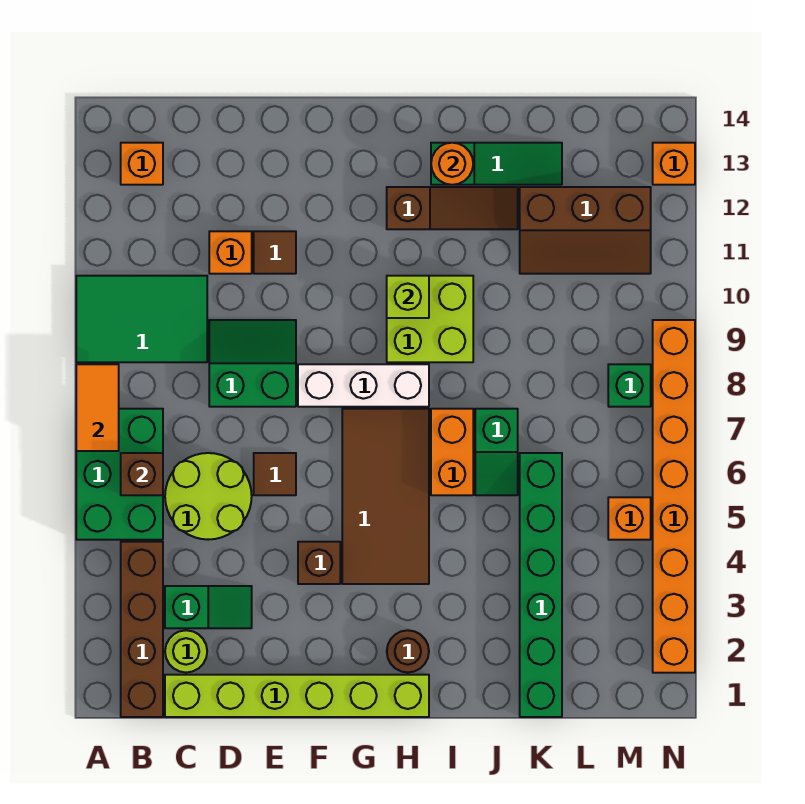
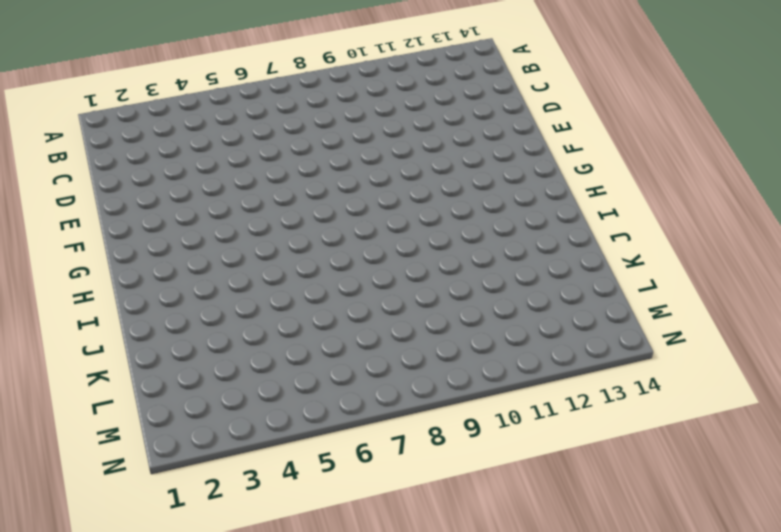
none -> green brick A5:B7 level 1
none -> green tile A9:C10 level 1
none -> brown brick B1:B4 level 1
none -> orange brick B13 level 1

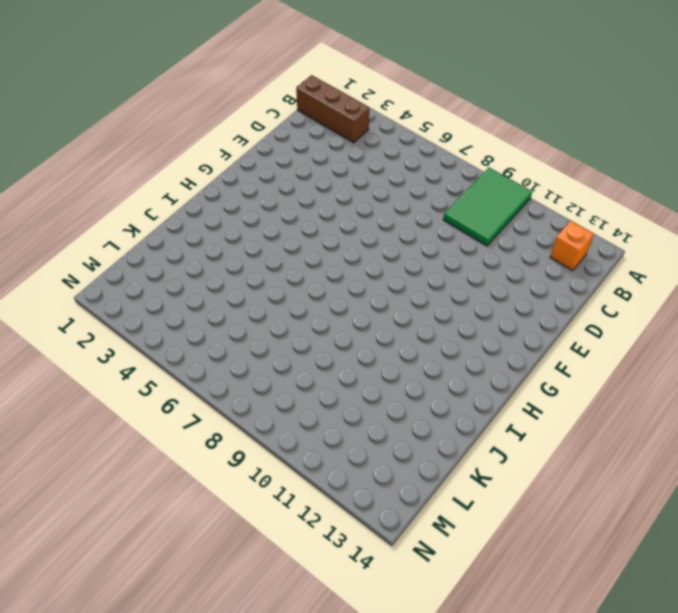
brown brick B1:B3 level 1 -> brown brick B1:B4 level 1
none -> green brick A5:B7 level 1
none -> lime brick C1:H1 level 1
none -> lime round brick C2 level 1
none -> green slope C3:D3 level 1 top C

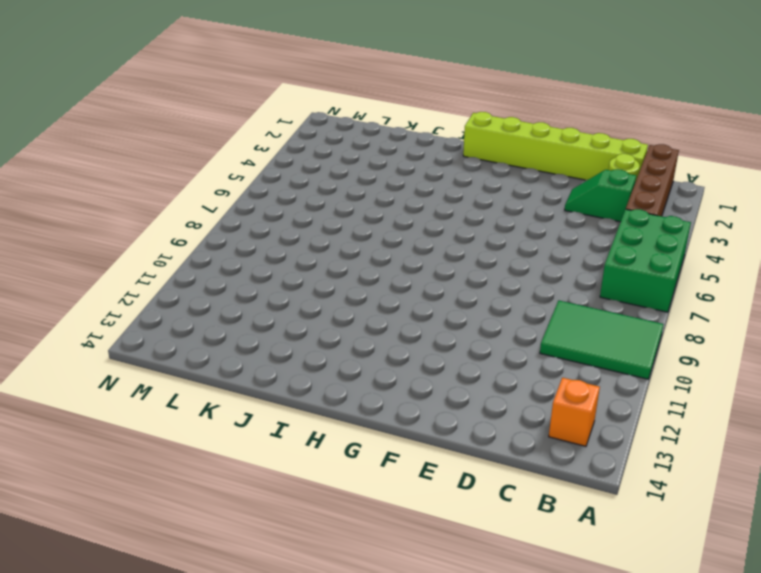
none -> lime round brick C5:D6 level 1
none -> green slope D8:E9 level 1 top 8
none -> orange brick D11 level 1
none -> brown tile E6 level 1

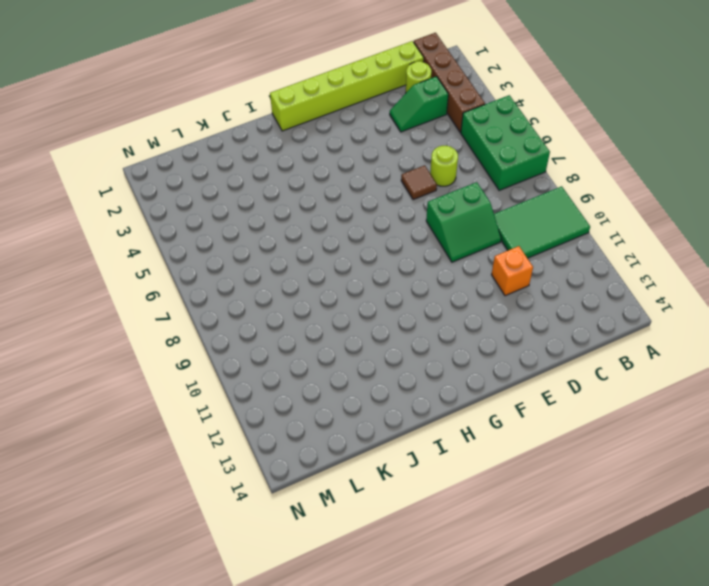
lime round brick D6 level 1 -> lime round brick C5:D6 level 1
none -> orange brick B13 level 1
none -> brown tile E11 level 1
none -> brown brick F4 level 1
none -> white brick F8:H8 level 1

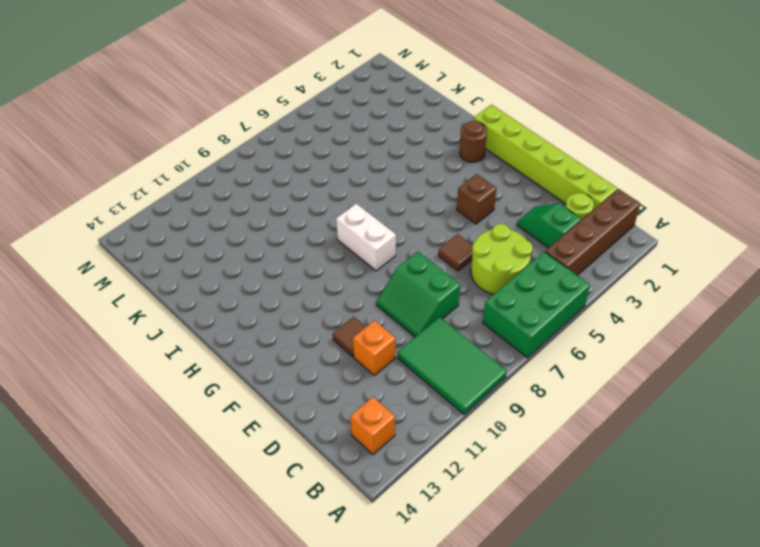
white brick G8:H8 level 1 -> white brick F8:H8 level 1
none -> brown tile G4:H7 level 1
none -> lime brick H9:I10 level 1
none -> brown slope H12:J12 level 1 top H
none -> orange brick I6:I7 level 1

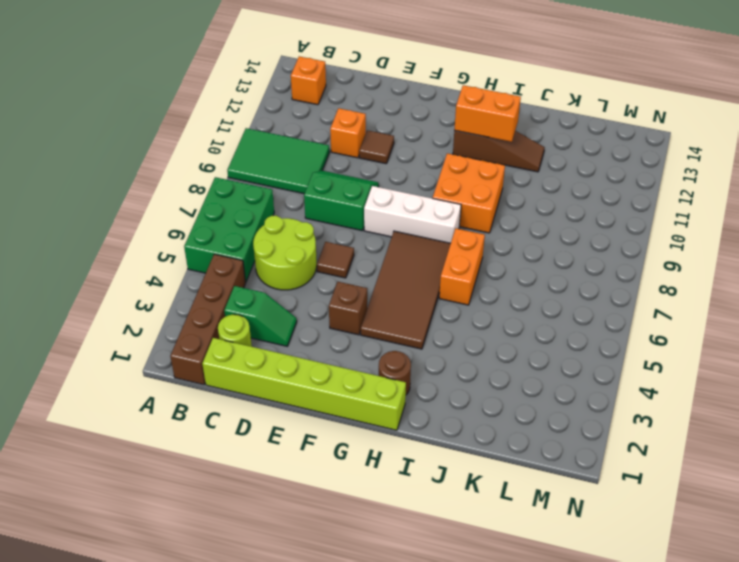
orange brick H9:I10 level 1 -> lime brick H9:I10 level 1
orange brick H12:I12 level 2 -> none
none -> green slope I13:K13 level 1 top I
none -> green slope J6:J7 level 1 top 7
none -> green brick K1:K6 level 1
none -> brown slope K11:M12 level 1 top 12

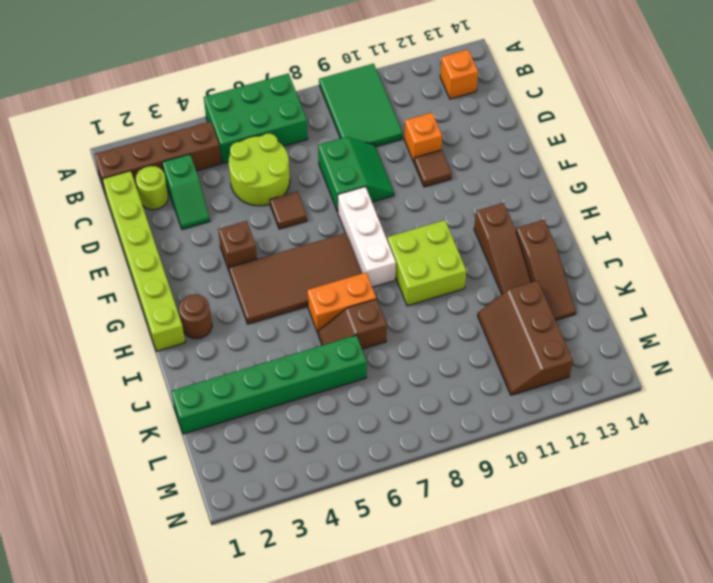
brown slope I13:K13 level 1 top I -> green slope I13:K13 level 1 top I
brown slope J6:J7 level 1 top 7 -> green slope J6:J7 level 1 top 7
none -> orange brick M5 level 1
none -> green brick M8 level 1
none -> orange brick N2:N9 level 1
none -> orange brick N13 level 1

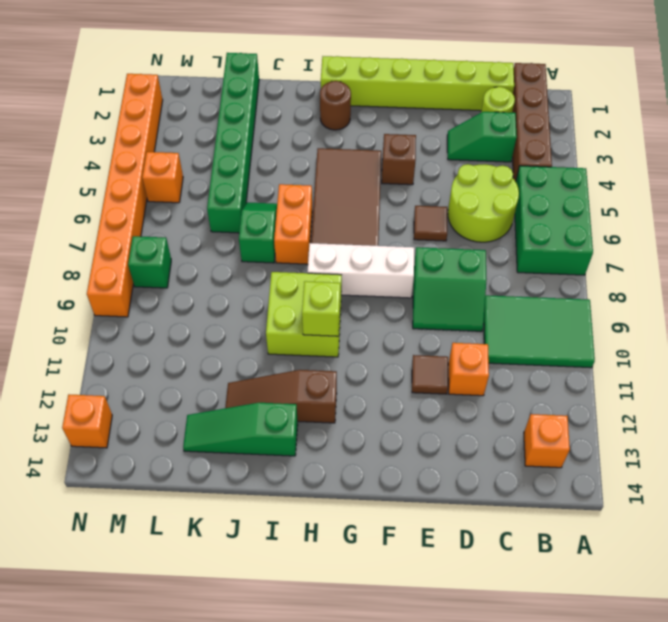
none -> brown slope K11:M12 level 1 top 12
none -> orange tile A7:A8 level 2
none -> brown brick B6 level 2
none -> orange round brick I13 level 2

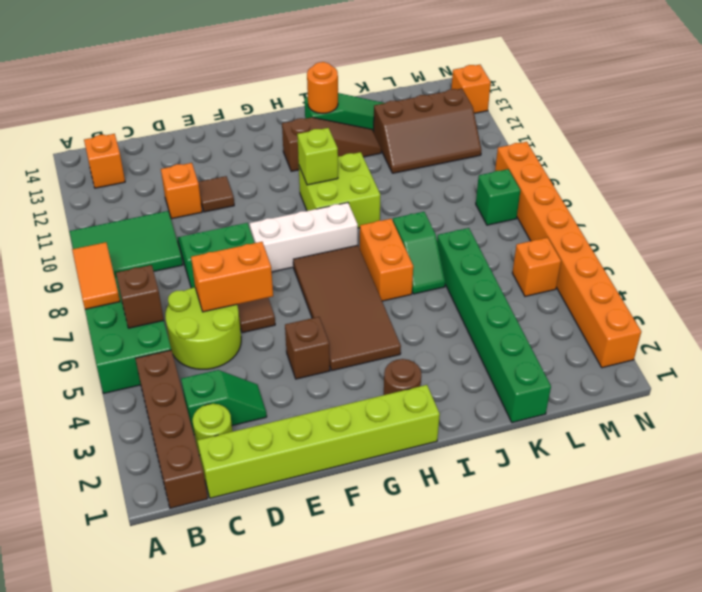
orange brick D6:E6 level 2 -> none

